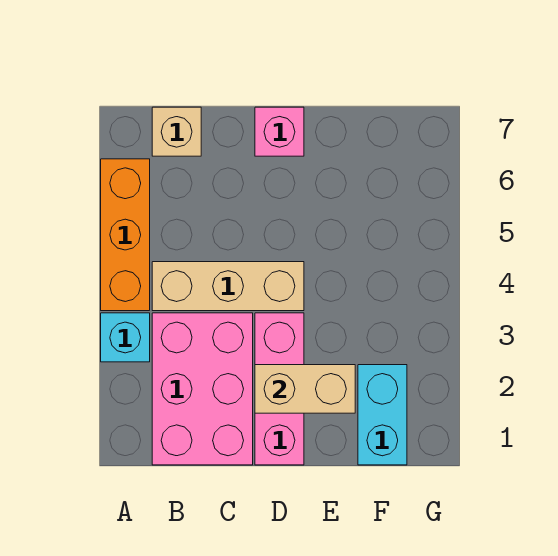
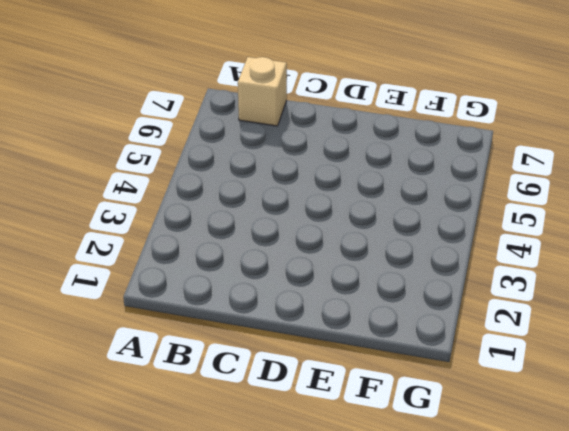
none -> cyan brick A3 level 1
none -> orange brick A4:A6 level 1

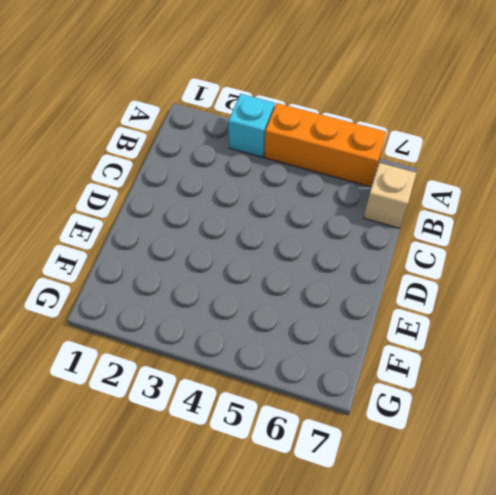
none -> pink brick B1:C3 level 1
none -> tan brick B4:D4 level 1

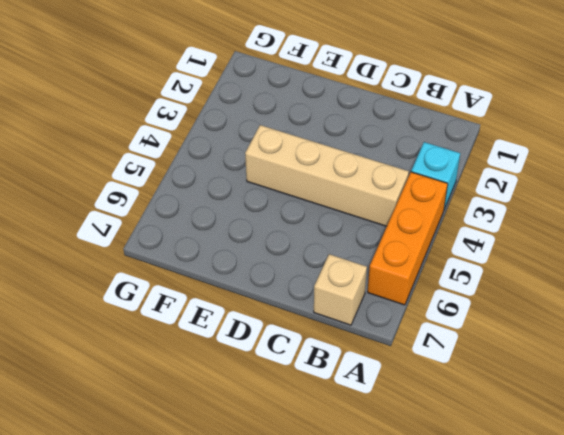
tan brick B4:E4 level 1 -> tan brick B4:D4 level 1
none -> pink brick B1:C3 level 1
none -> pink brick D1:D3 level 1

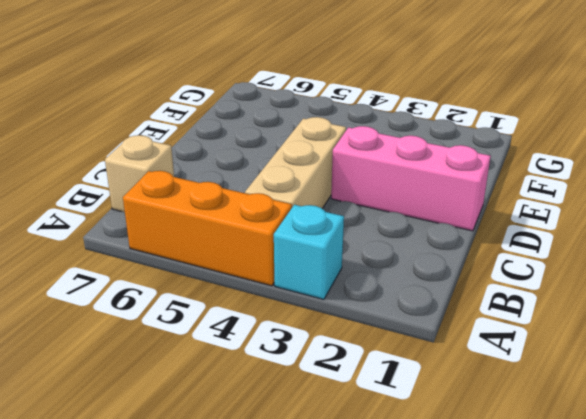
none -> pink brick B1:C3 level 1
none -> pink brick D7 level 1

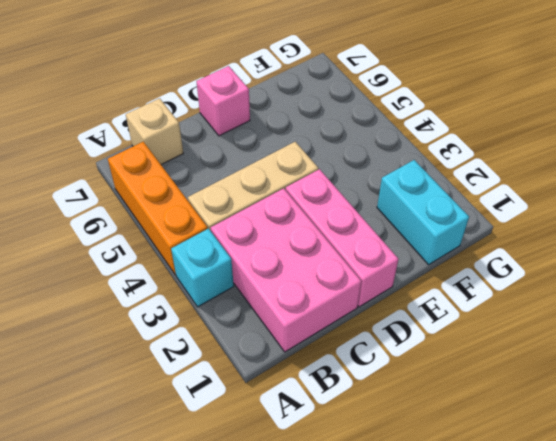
none -> tan brick D2:E2 level 2

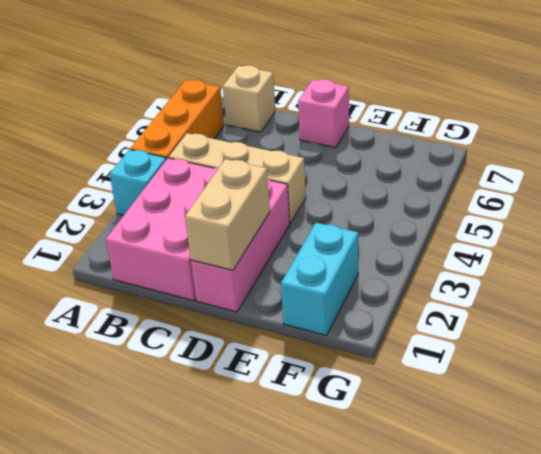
tan brick D1:D2 level 2 -> tan brick D2:E2 level 2

